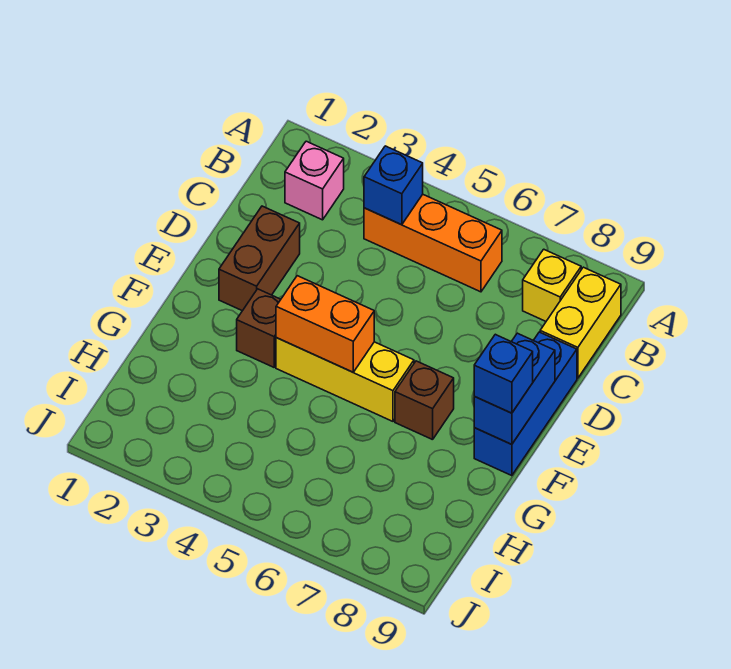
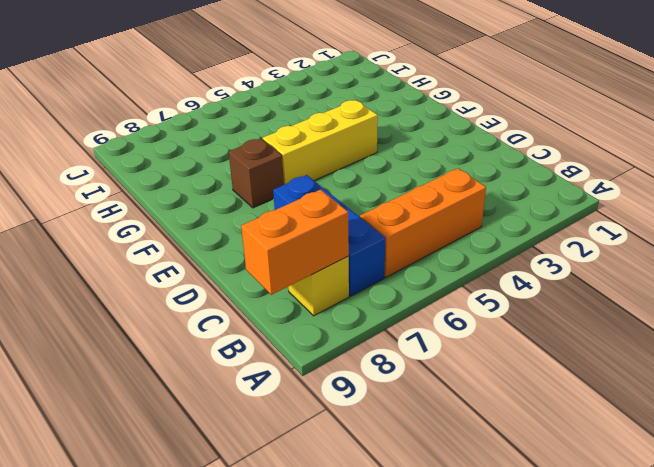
blue brick B7:D7 level 1 -> blue brick D9:F9 level 1
orange brick B8:B9 level 2 -> orange brick F4:F5 level 2
none -> pink brick B2 level 1
none -> yellow brick B9:C9 level 1
none -> brown brick D2:E2 level 1

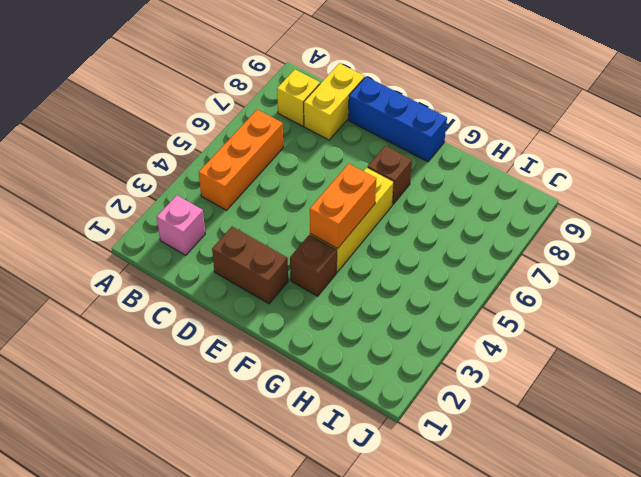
yellow brick C8:C9 level 1 -> yellow brick B9:C9 level 1
none -> blue brick B4 level 2
none -> blue brick E9:F9 level 2
none -> blue brick F9 level 3

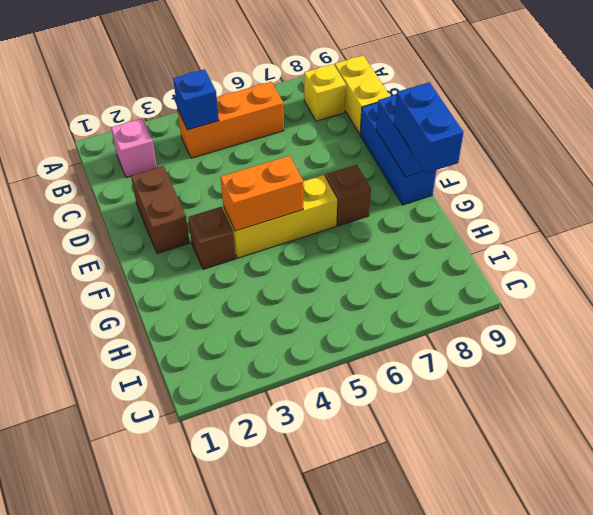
blue brick F9:G9 level 3 -> blue brick F9 level 3

